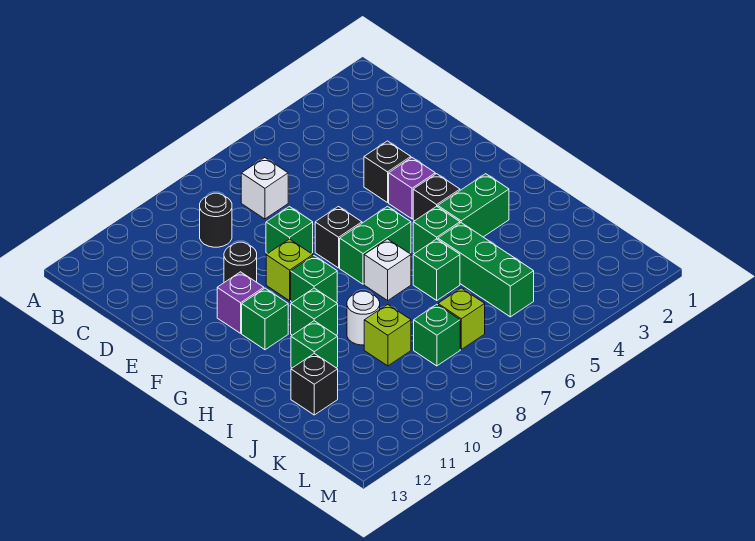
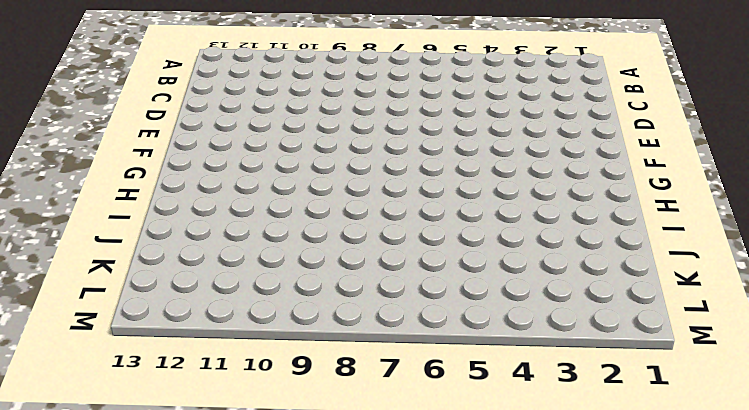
none -> white brick C7 level 1
none -> black round brick C9 level 1
none -> black brick E4 level 1

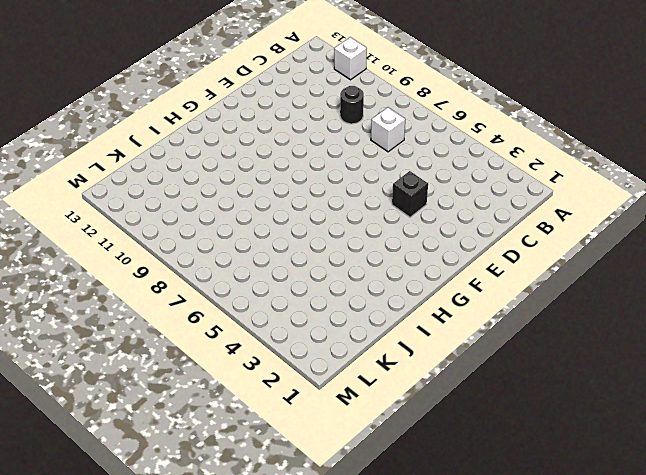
white brick A11 level 1 -> white brick H7 level 1
none -> green brick E8 level 1
none -> black round brick E10 level 1
none -> purple brick F4 level 1

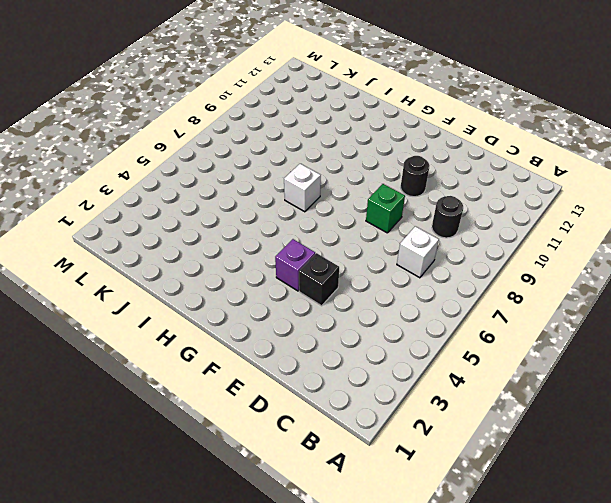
none -> black brick F7 level 1
none -> lime brick F9 level 1
none -> purple brick F11 level 1

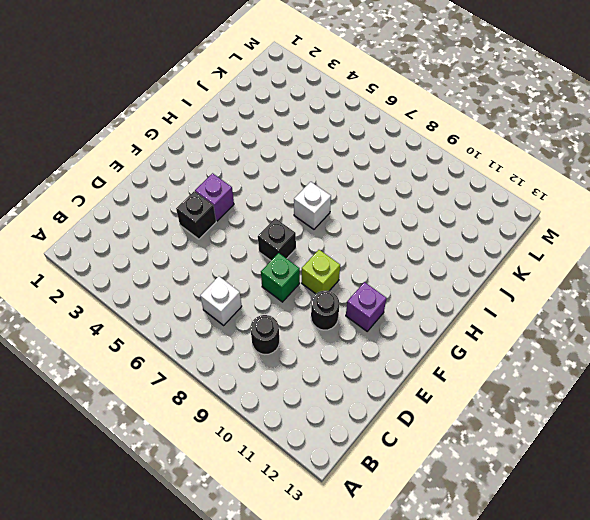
none -> black brick G4 level 1
none -> green brick G6:G7 level 1
none -> green brick G9 level 1

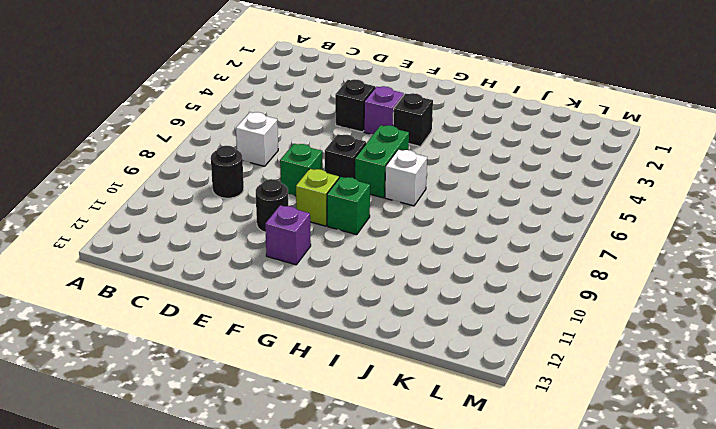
none -> green brick G11 level 1
none -> green brick H3:H4 level 1
none -> green brick H5 level 1

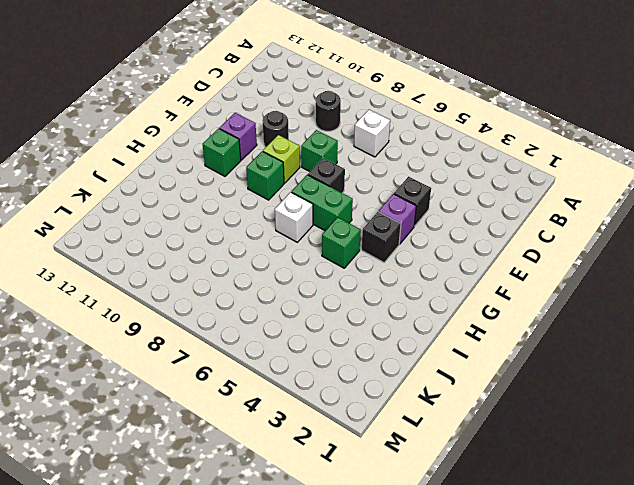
none -> green brick H3:H4 level 1
none -> green brick H10 level 1
none -> green brick I5:K5 level 1

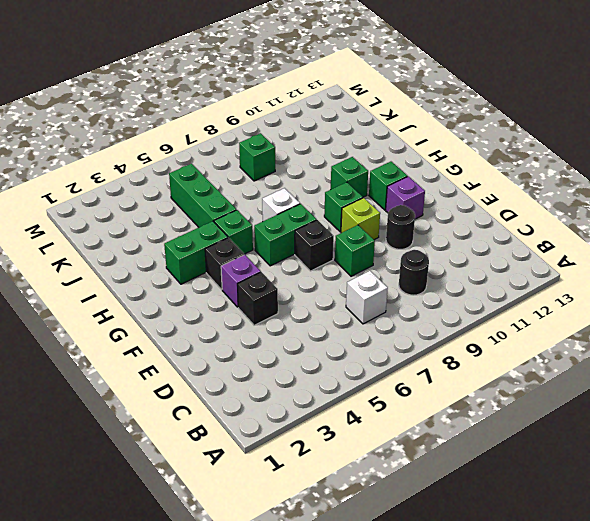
none -> green brick I6 level 1
none -> white round brick I9 level 1
none -> green brick I11 level 1

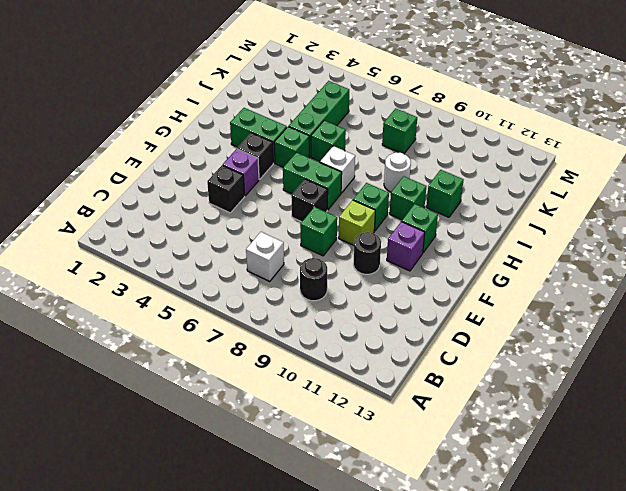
none -> lime brick J9 level 1
none -> black brick J12 level 1
none -> lime brick K7 level 1

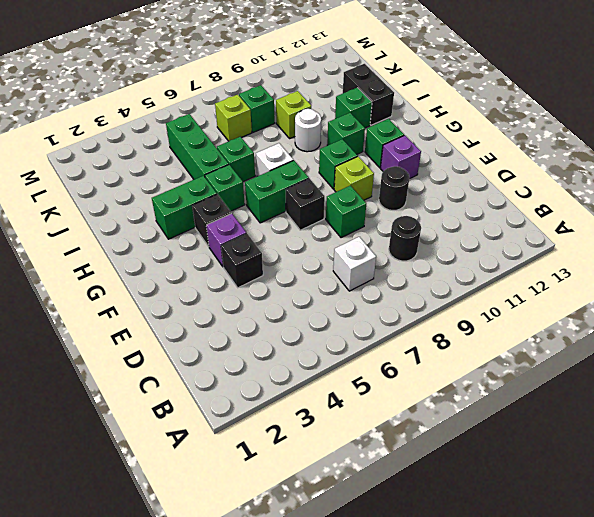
black brick I12:J12 level 1 -> black brick J12 level 1

